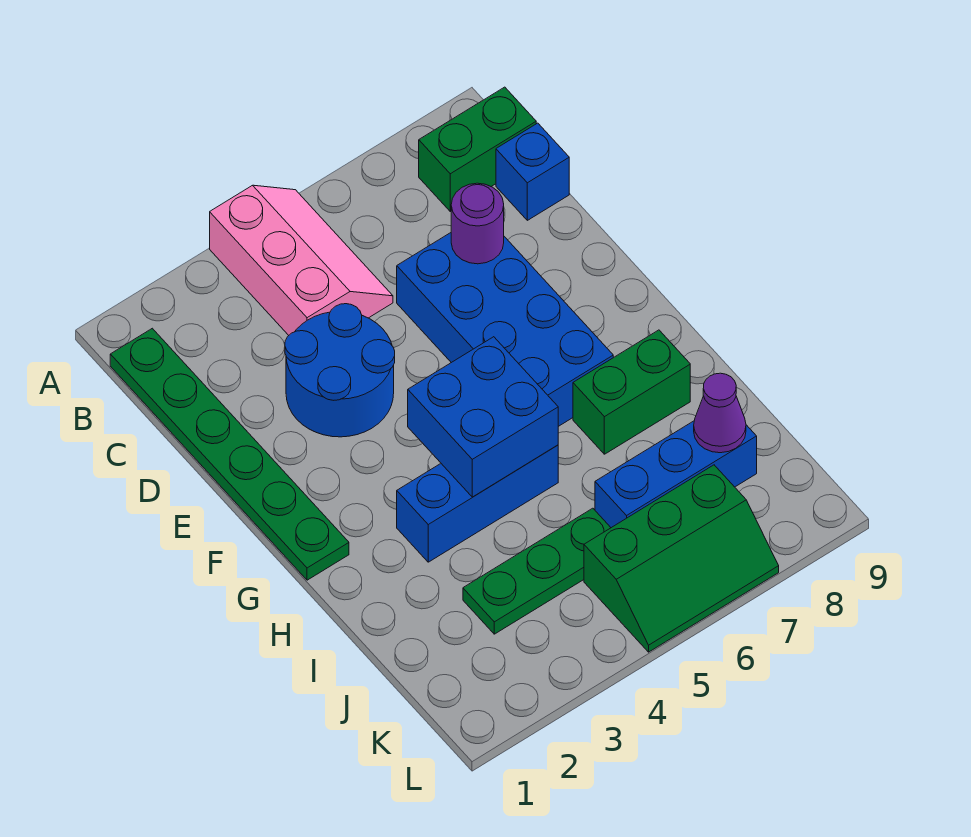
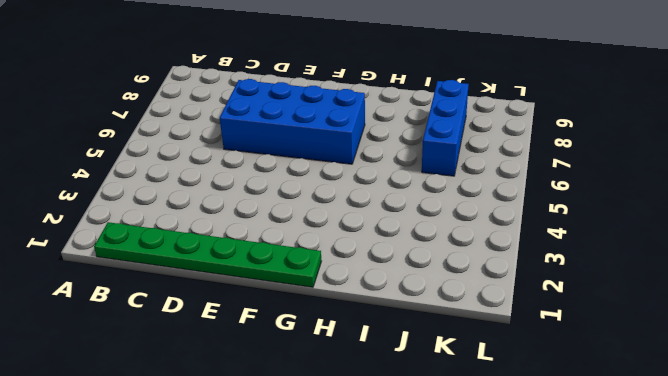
none -> pink slope A4:C5 level 1 top 4
none -> green brick B8:B9 level 1
none -> blue brick C9 level 1

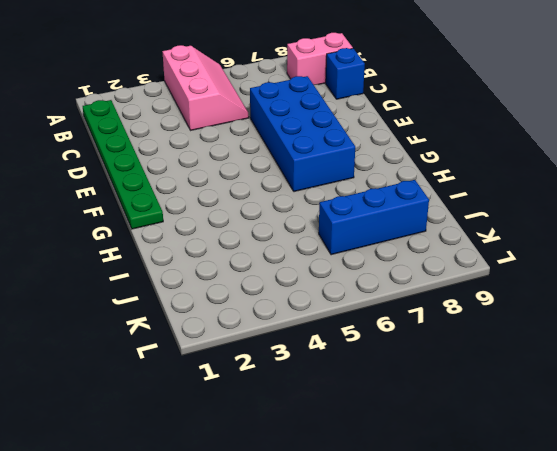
pink brick B8:B9 level 1 -> green brick B8:B9 level 1
none -> blue round brick D3:E4 level 1
none -> blue brick H3:H5 level 1
none -> green brick H7:H8 level 1

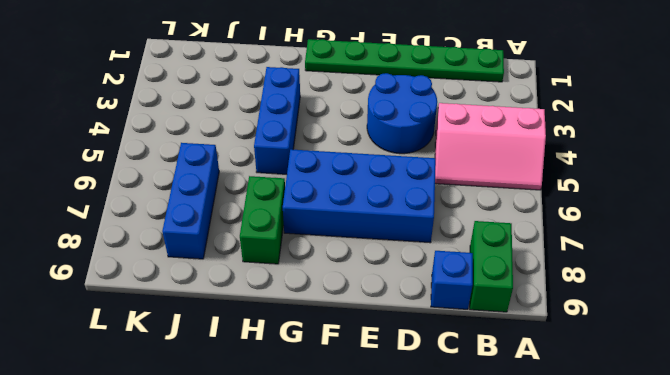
none -> green plate J3:J5 level 1
none -> green slope K5:L7 level 1 top K
none -> purple round brick D7 level 2

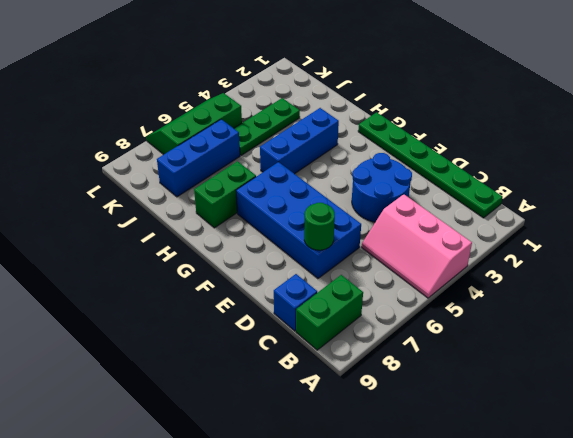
green round brick D7 level 2 -> purple round brick D7 level 2
none -> blue brick G4:H5 level 2
none -> purple cone J8 level 2

